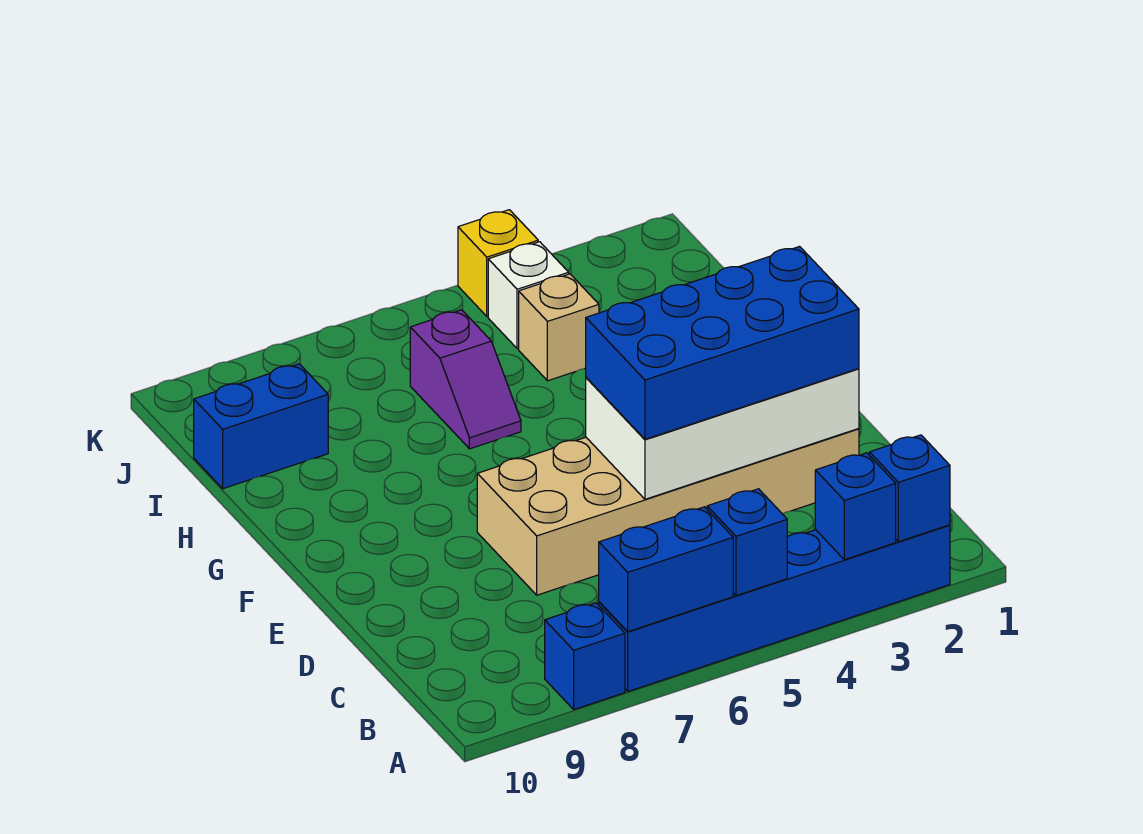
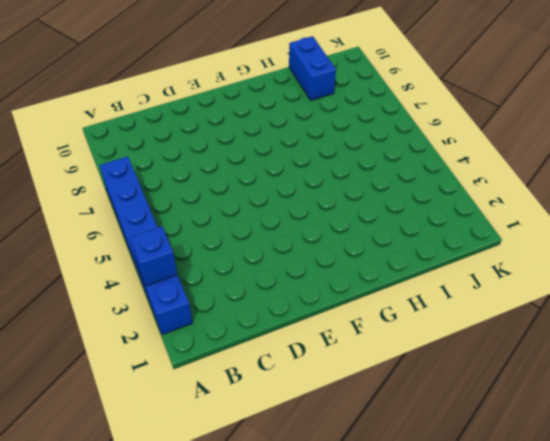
none -> blue brick A8 level 1
none -> tan brick D2:E7 level 1
none -> purple slope H6:I6 level 1 top I

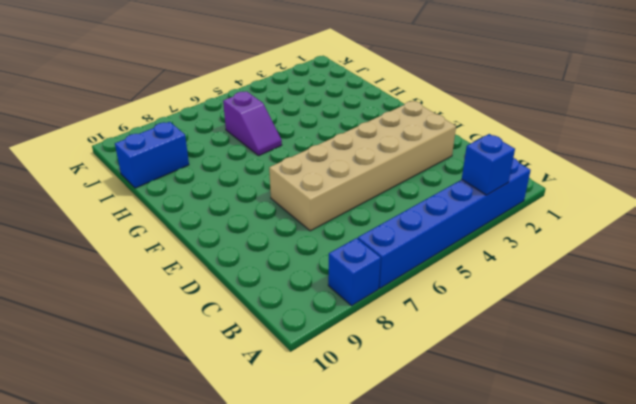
none -> tan brick I4 level 1
none -> white brick J4 level 1
none -> yellow brick K4 level 1

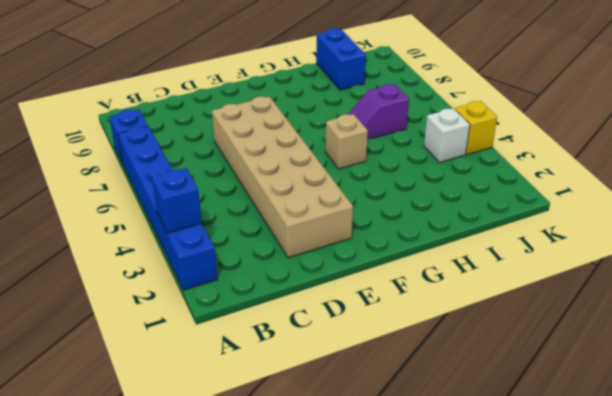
tan brick G5 level 1 -> tan brick I4 level 1
none -> blue brick A2 level 2
none -> blue brick A5 level 2
none -> blue brick A6:A7 level 2

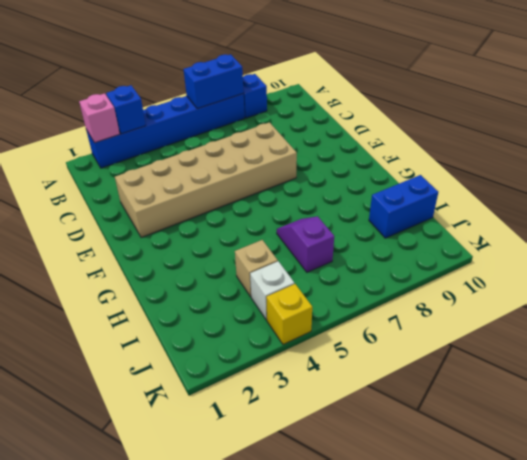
pink brick A2 level 2 -> blue brick A2 level 2
none -> blue brick A5 level 2
none -> white brick D2:E5 level 2
none -> blue brick D2:E5 level 3

